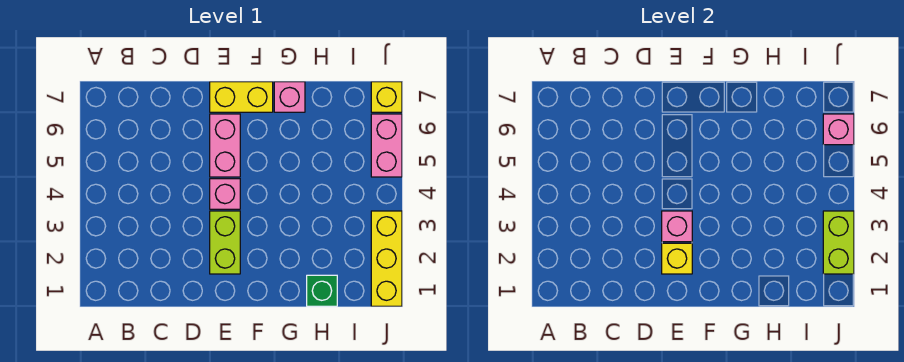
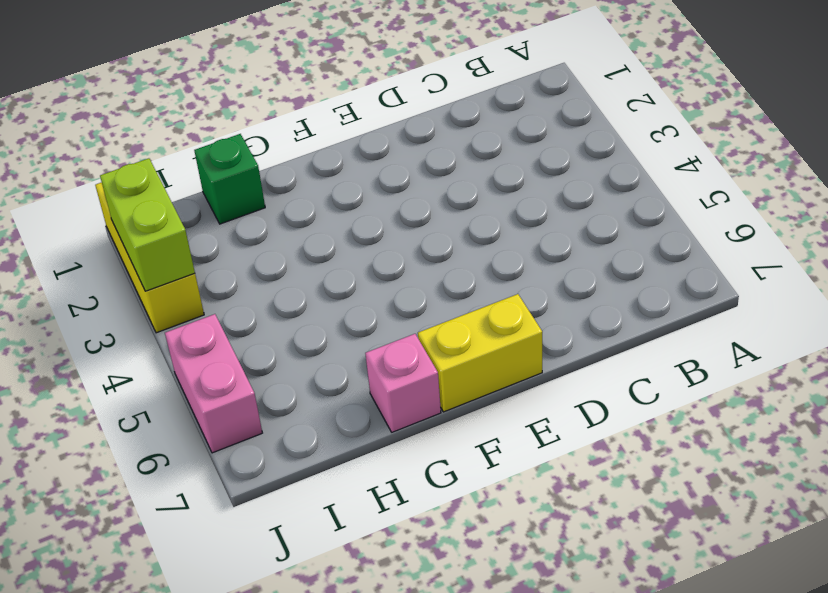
none -> lime brick E2:E3 level 1
none -> pink brick E4 level 1
none -> pink brick E5:E6 level 1

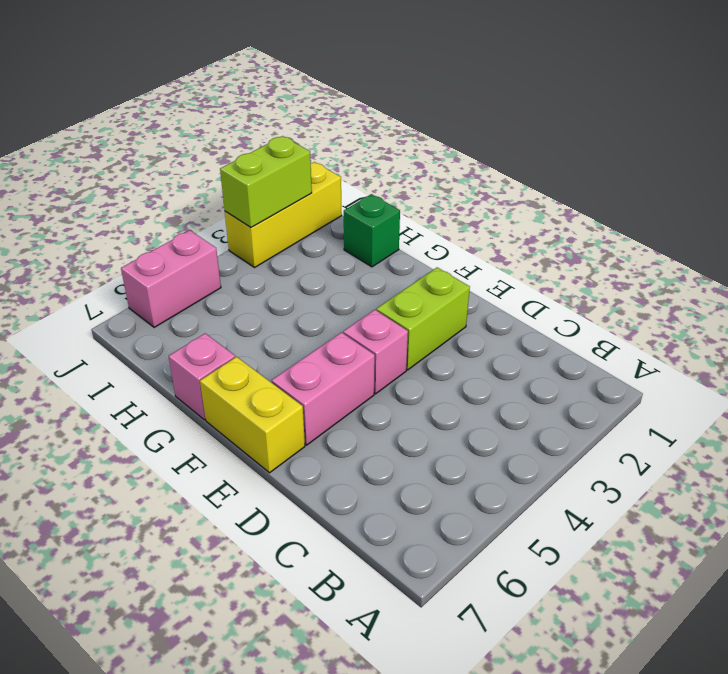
none -> yellow brick J7 level 1
none -> yellow brick E2 level 2
none -> pink brick E3 level 2

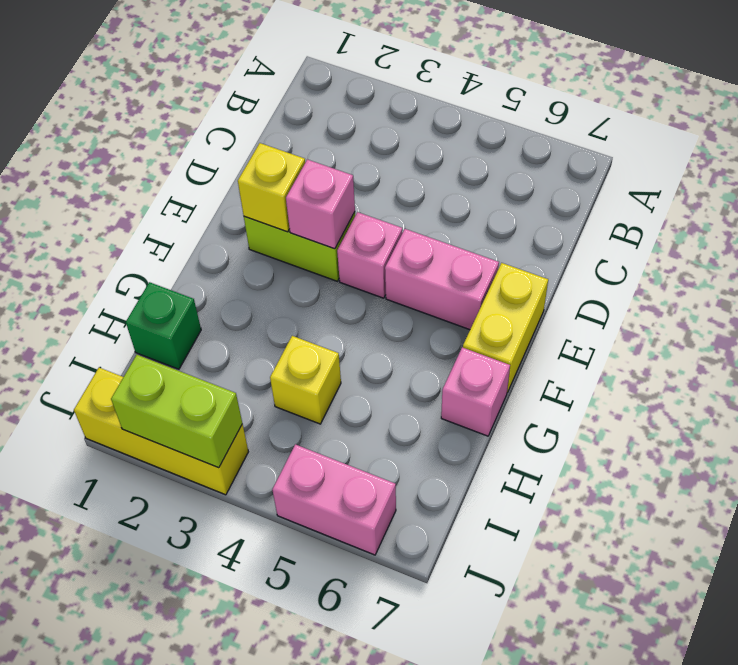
yellow brick H4 level 1 -> yellow brick J7 level 1
none -> pink brick J6 level 2

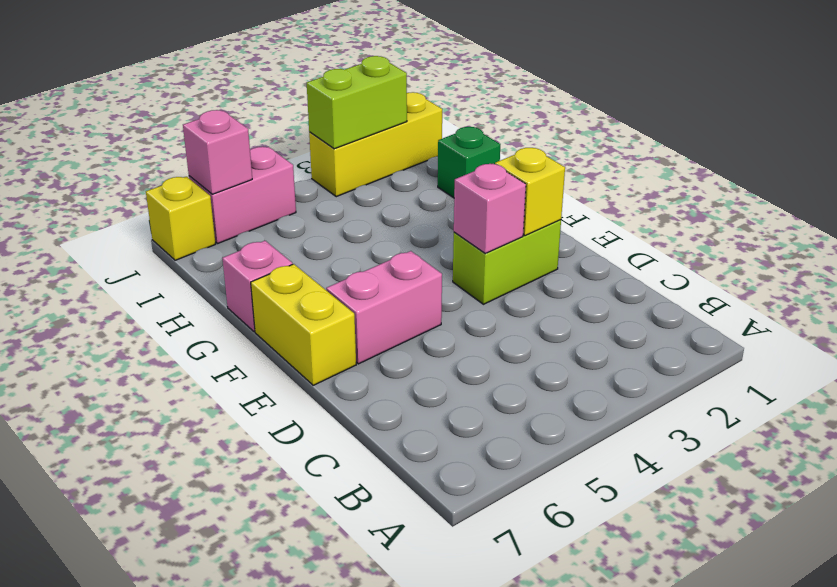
none -> pink brick E4 level 1

